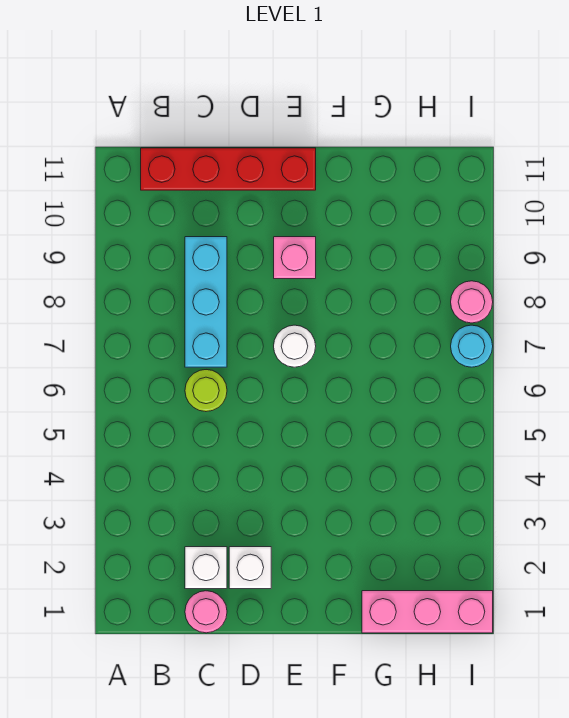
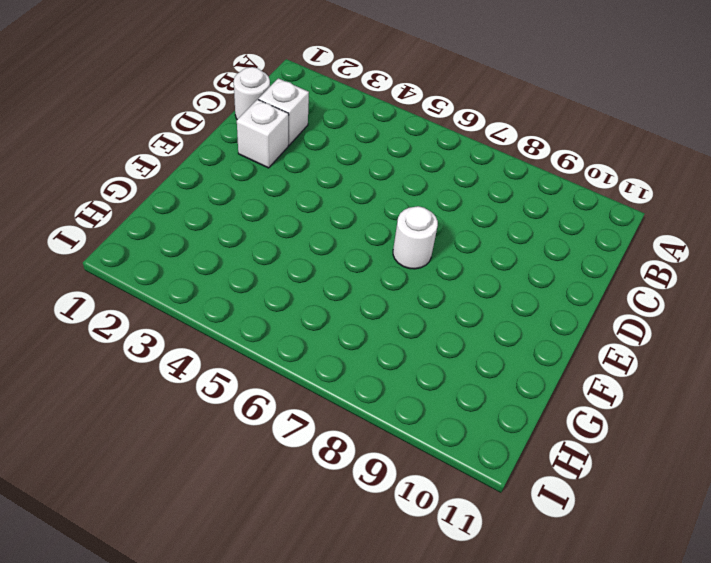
white round brick C1 level 1 -> pink round brick C1 level 1
none -> red brick B11:E11 level 1
none -> lime round brick C6 level 1

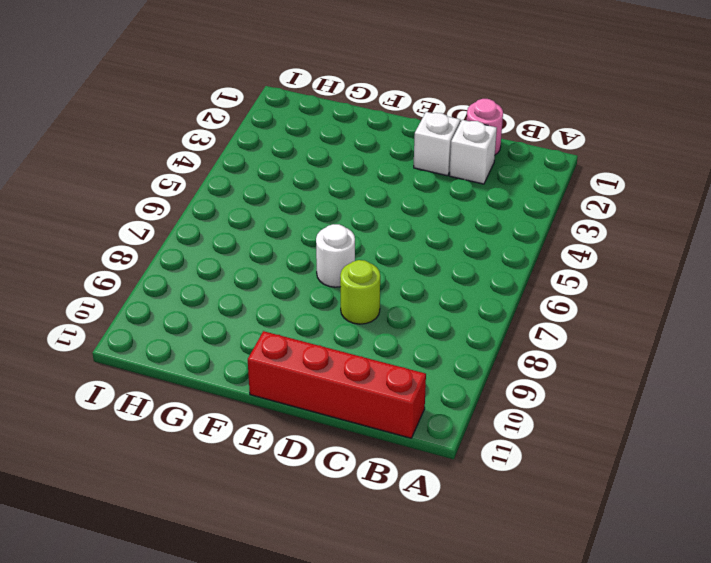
lime round brick D8 level 1 -> lime round brick C6 level 1
none -> cyan brick C7:C9 level 1
none -> pink brick E9 level 1

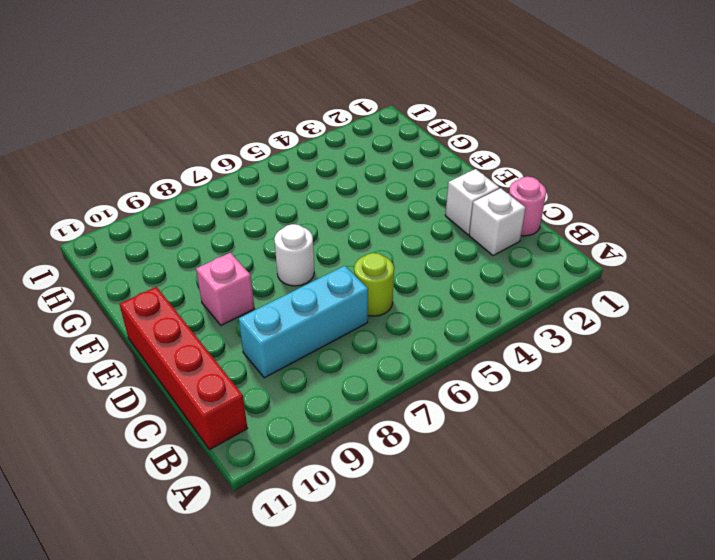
none -> pink brick G1:I1 level 1
none -> cyan round brick I7 level 1

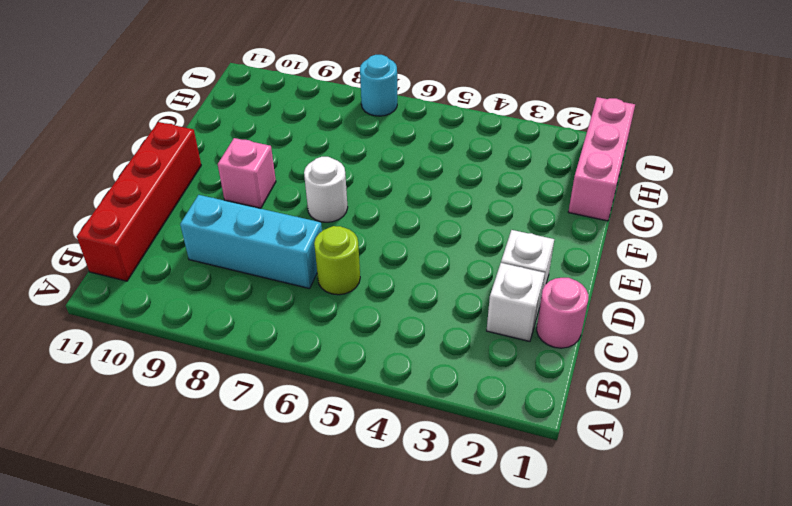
none -> pink round brick I8 level 1

